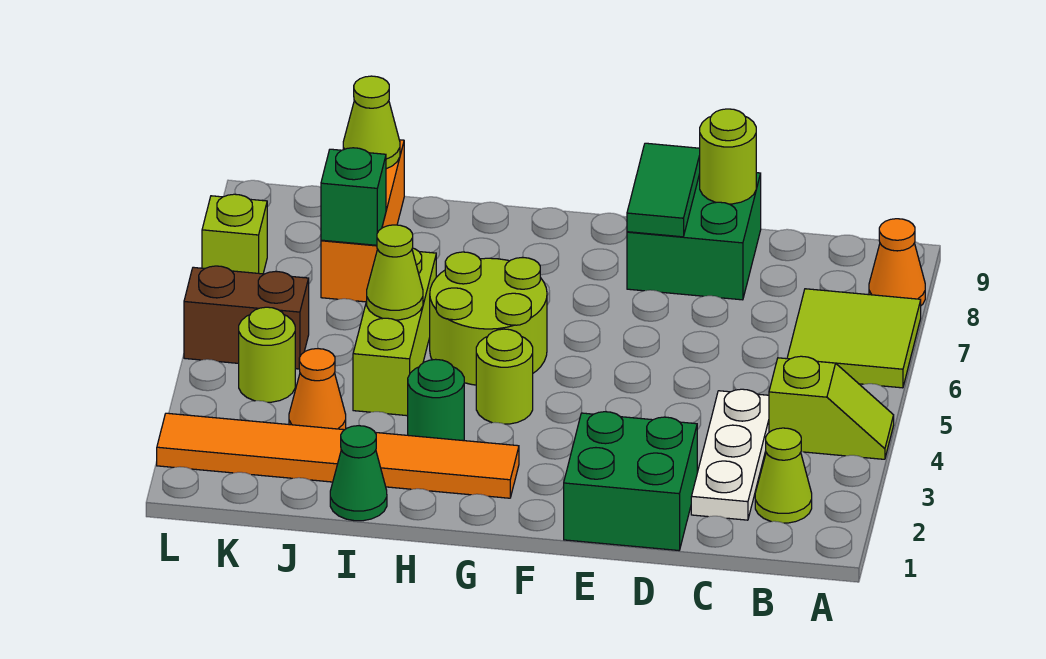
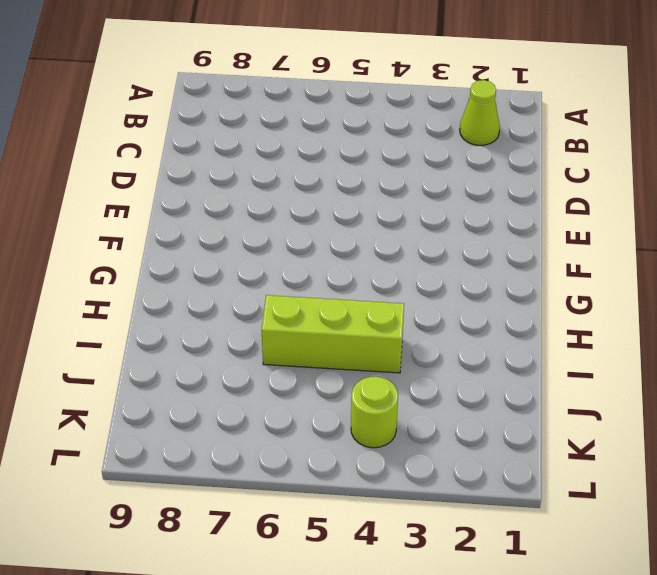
none -> lime slope A4:B4 level 1 top B
none -> lime tile A6:B7 level 1
none -> orange cone A8 level 1

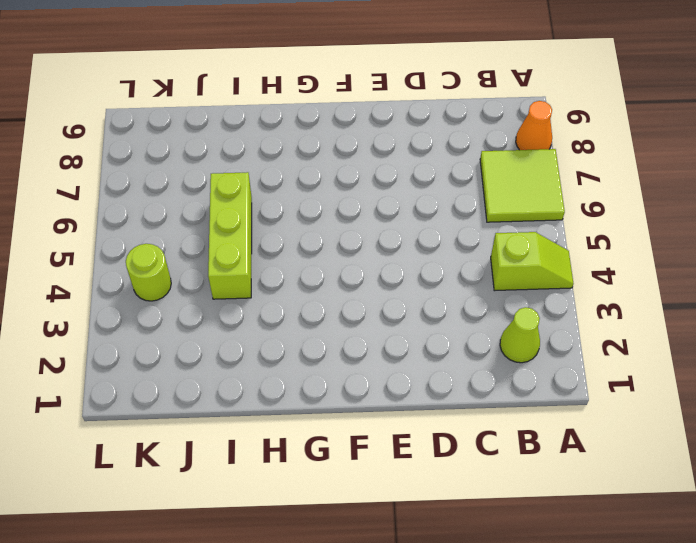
none -> white plate C2:C4 level 1
none -> green brick D1:E2 level 1
none -> green brick D8:E9 level 1

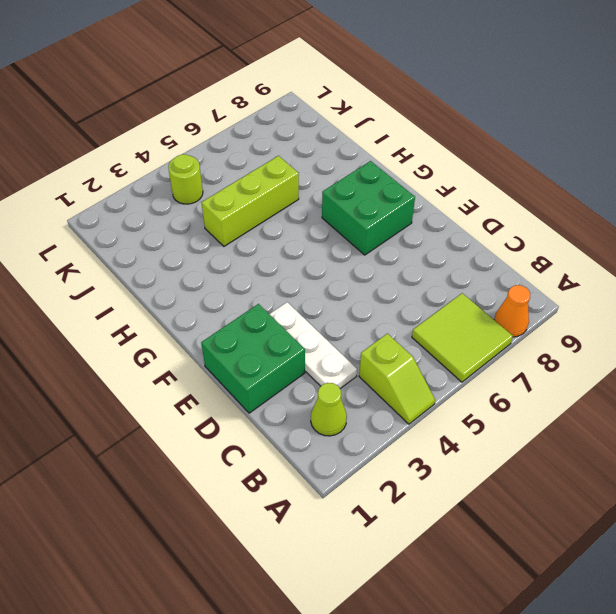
white plate C3:E3 level 1 -> white plate C2:C4 level 1
green brick F7:G8 level 1 -> green brick D8:E9 level 1
none -> orange tile G2:L2 level 1
none -> lime round brick G4 level 1
none -> lime round brick G5:H6 level 1

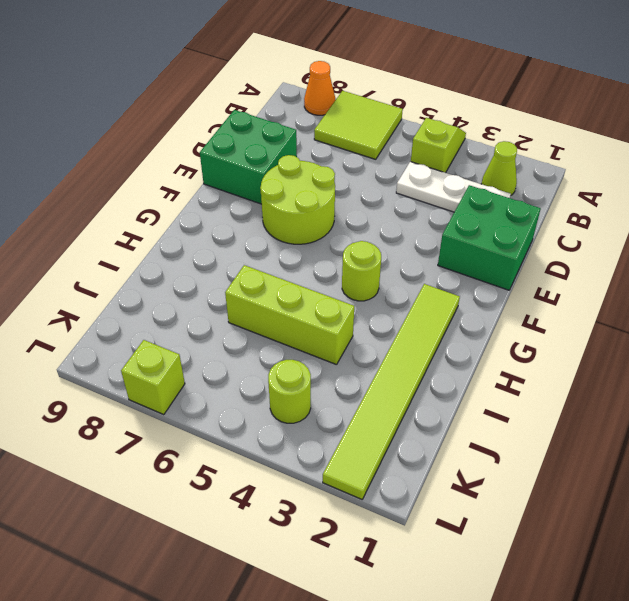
lime round brick E6:F7 level 1 -> lime round brick G5:H6 level 1
lime tile G2:L2 level 1 -> orange tile G2:L2 level 1
none -> green round brick H3 level 1
none -> green cone I1 level 1
none -> orange cone J3 level 1

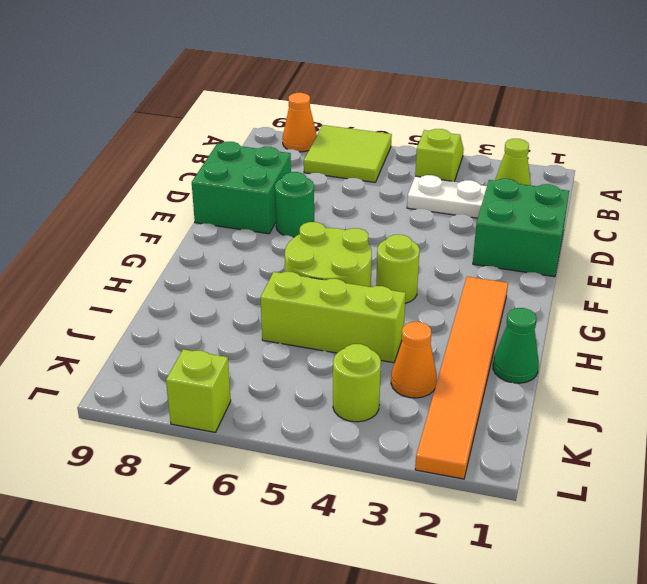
green round brick E7 level 1 -> green round brick H3 level 1
none -> orange brick J7:J9 level 1
none -> brown brick K5:L5 level 1
none -> lime round brick D9 level 2

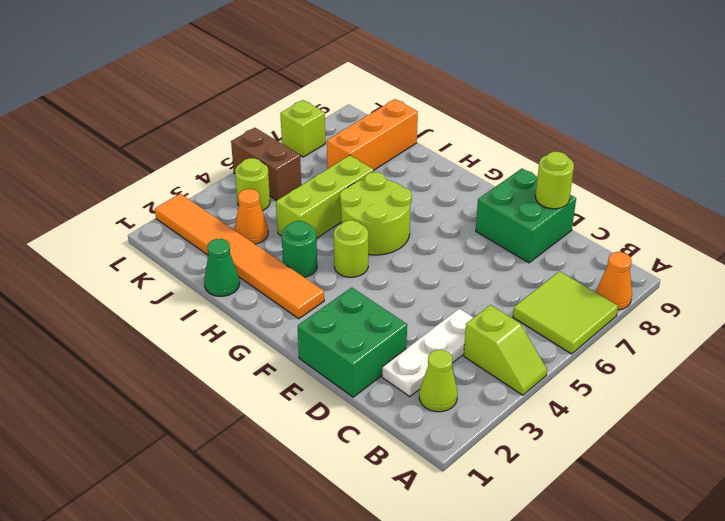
none -> green tile E8:E9 level 2
none -> lime cone I5 level 2
none -> green brick J7 level 2

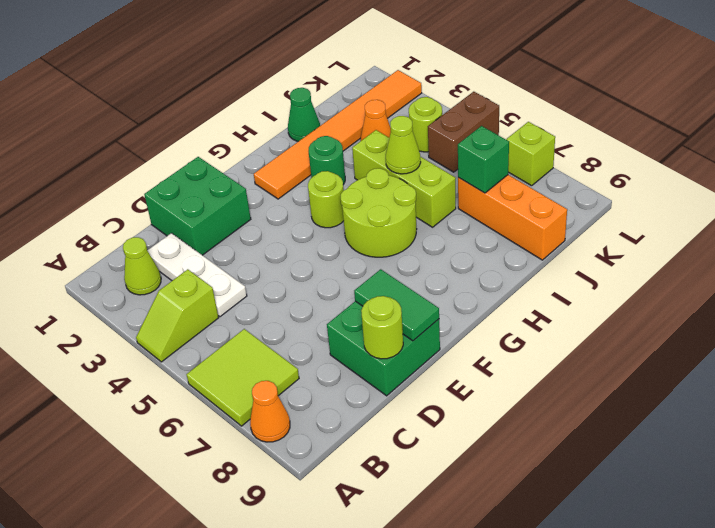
none -> lime cone J9 level 2

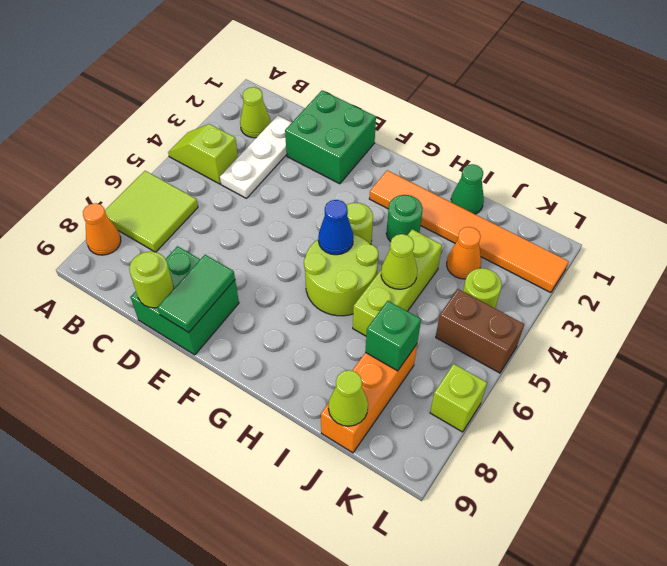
blue cone G5 level 2 -> none

